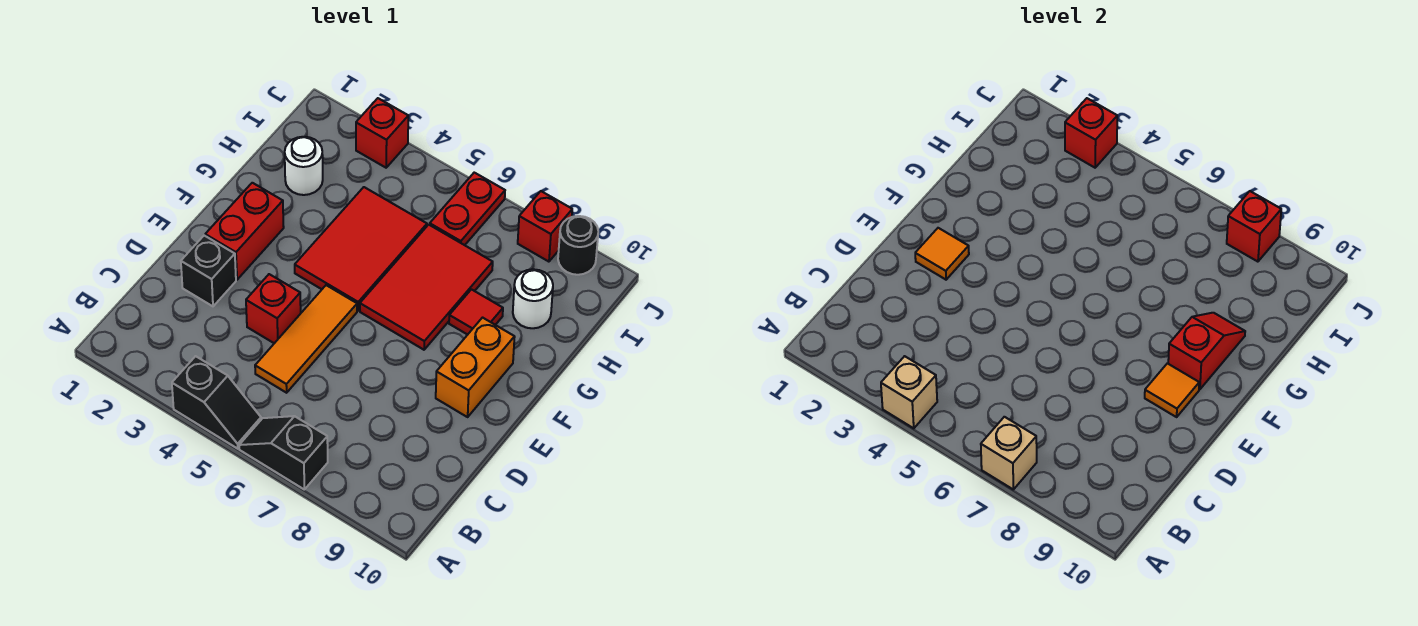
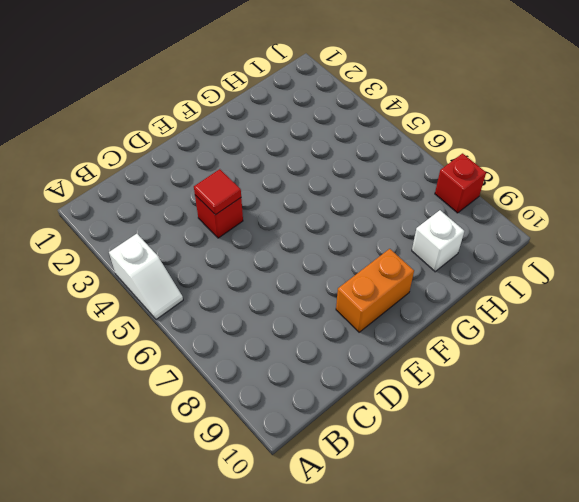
white slope A4:A5 level 1 top 4 -> black slope A4:A5 level 1 top 4
red tile D4 level 2 -> red tile G8 level 1
white brick H9 level 1 -> white round brick H9 level 1
none -> black slope A6:A7 level 1 top 7
none -> orange tile C5:E5 level 1
none -> black brick D2 level 1

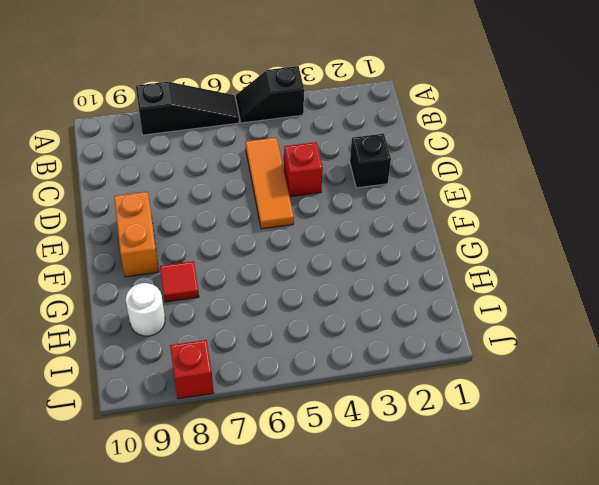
black slope A6:A8 level 1 top 8 -> black slope A6:A7 level 1 top 7
none -> red brick E2:F2 level 1
none -> red tile F4:H5 level 1
none -> red tile F6:H7 level 1

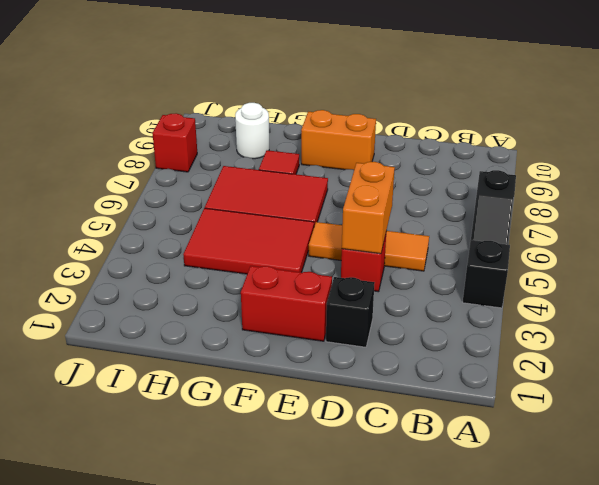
orange brick D4:D5 level 2 -> none
none -> white round brick H2 level 1
none -> red plate I6:J6 level 1
none -> red brick J3 level 1

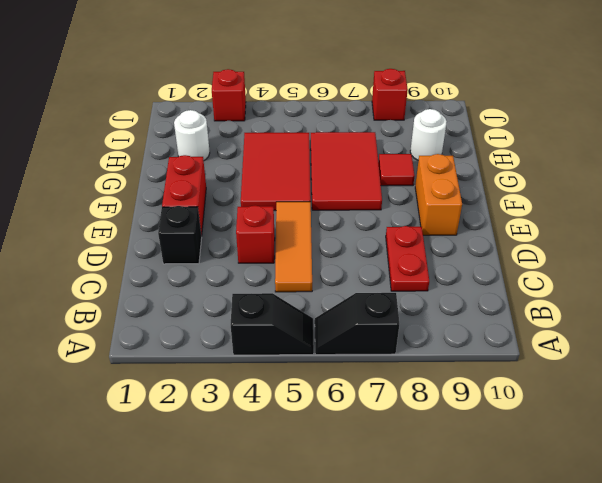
red plate C8:D8 level 1 -> red plate I6:J6 level 1
none -> black round brick J9 level 1
none -> tan brick A4 level 2
none -> tan brick A7 level 2

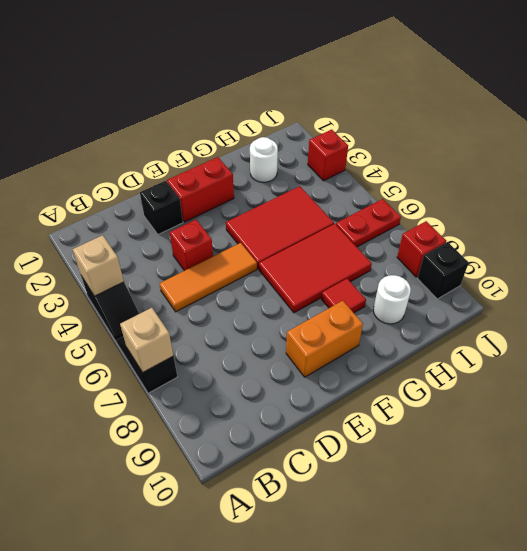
black brick J9 level 1 -> black round brick J9 level 1
none -> orange tile E2 level 2
none -> orange tile E9 level 2
none -> red slope F9:G9 level 2 top F

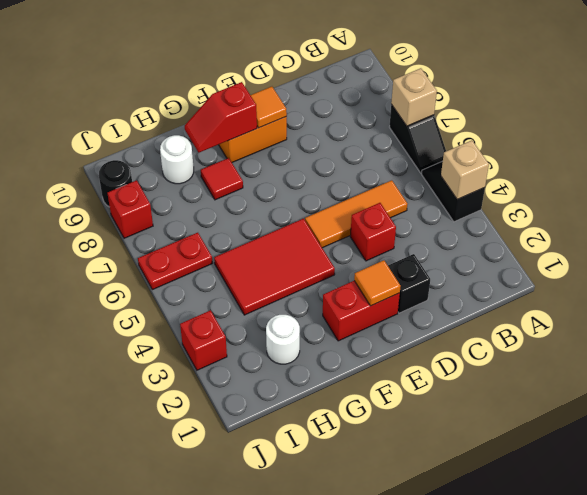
none -> red tile F6:H7 level 1
none -> red brick J3 level 2
none -> red brick J8 level 2

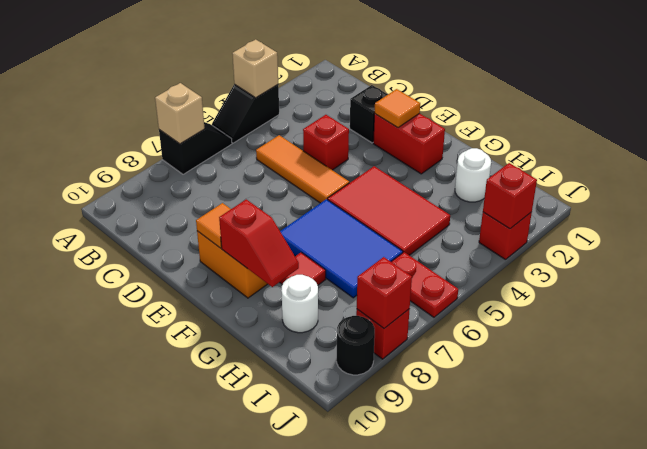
blue tile F6:H7 level 1 -> red tile F6:H7 level 1

